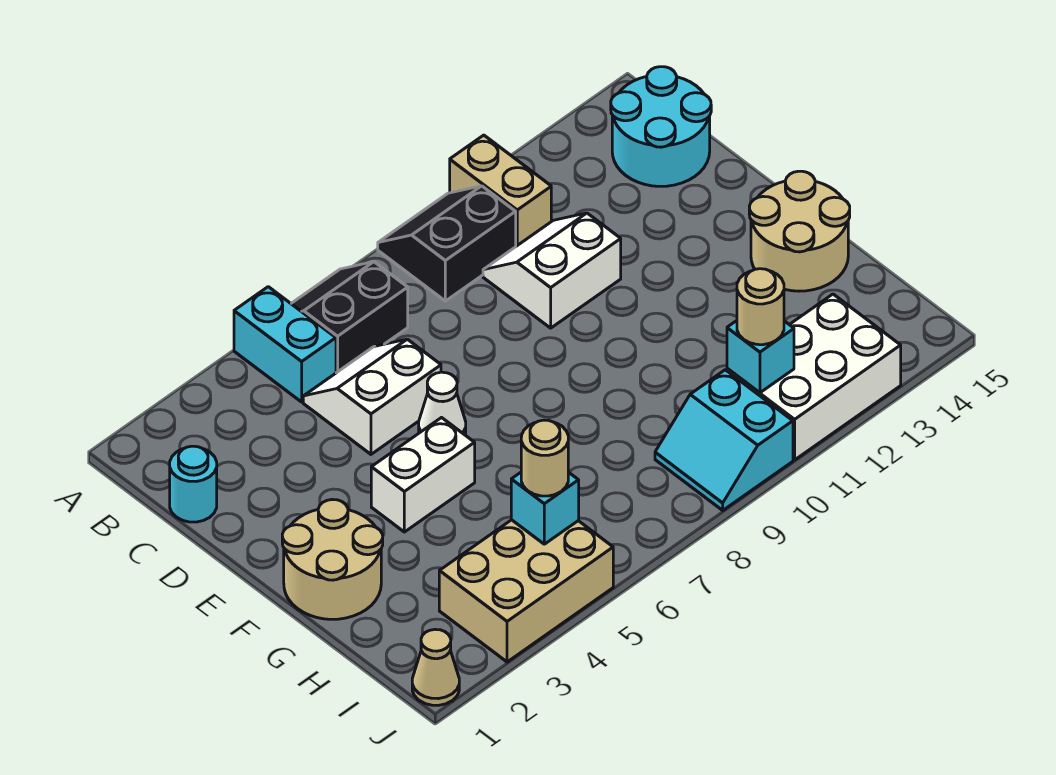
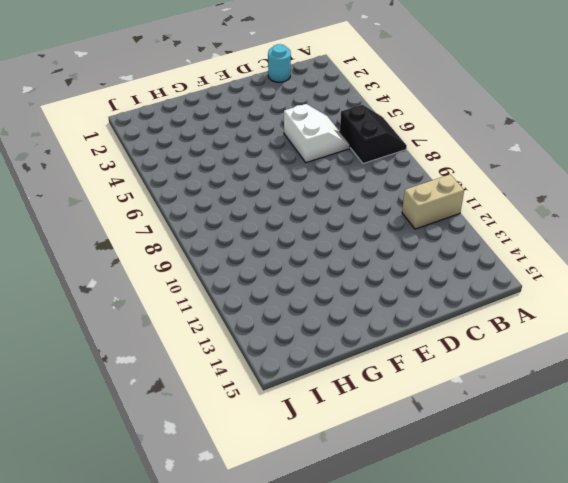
none -> cyan brick A5:B5 level 1
none -> black slope A9:B10 level 1 top B
none -> cyan round brick B14:C15 level 1

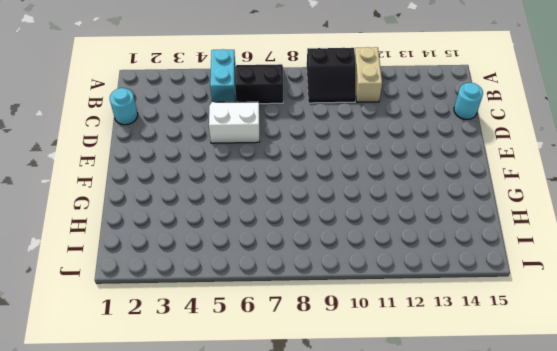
black slope A9:B10 level 1 top A -> black slope A9:B10 level 1 top B
cyan round brick C15 level 1 -> cyan round brick B14:C15 level 1
none -> white slope C10:D11 level 1 top D
none -> white cone E6 level 1
none -> tan round brick F1:G2 level 1

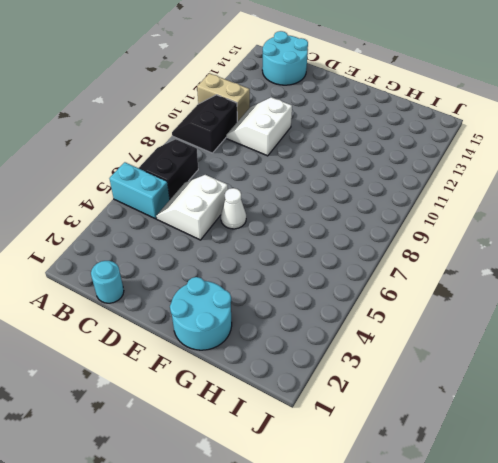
cyan round brick F1:G2 level 1 -> tan round brick F1:G2 level 1
none -> white brick F4:F5 level 1
none -> tan round brick F14:G15 level 1
none -> tan brick I3:J5 level 1

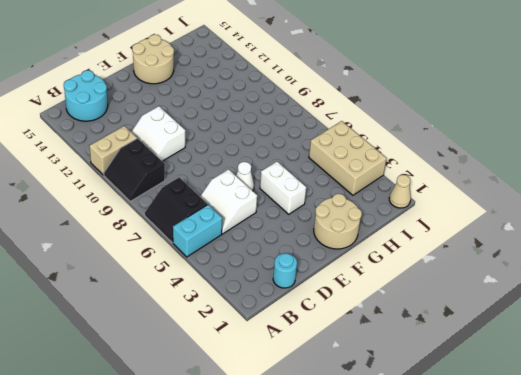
none -> cyan slope I9:J10 level 1 top 10
none -> white brick I11:J13 level 1
none -> cyan brick I5 level 2

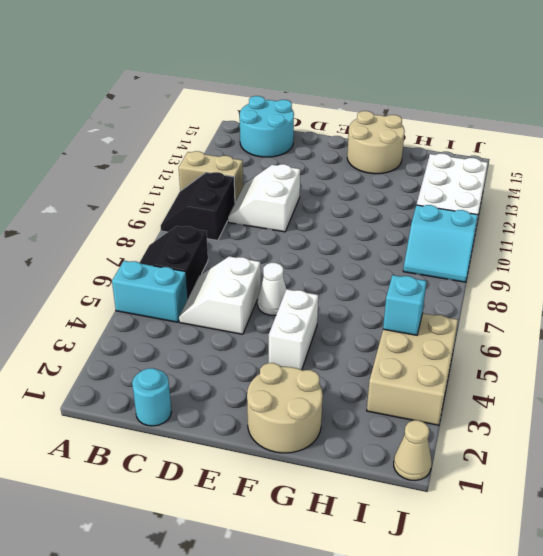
none -> cyan brick I11 level 2
none -> tan round brick I5 level 3
none -> tan round brick I11 level 3

